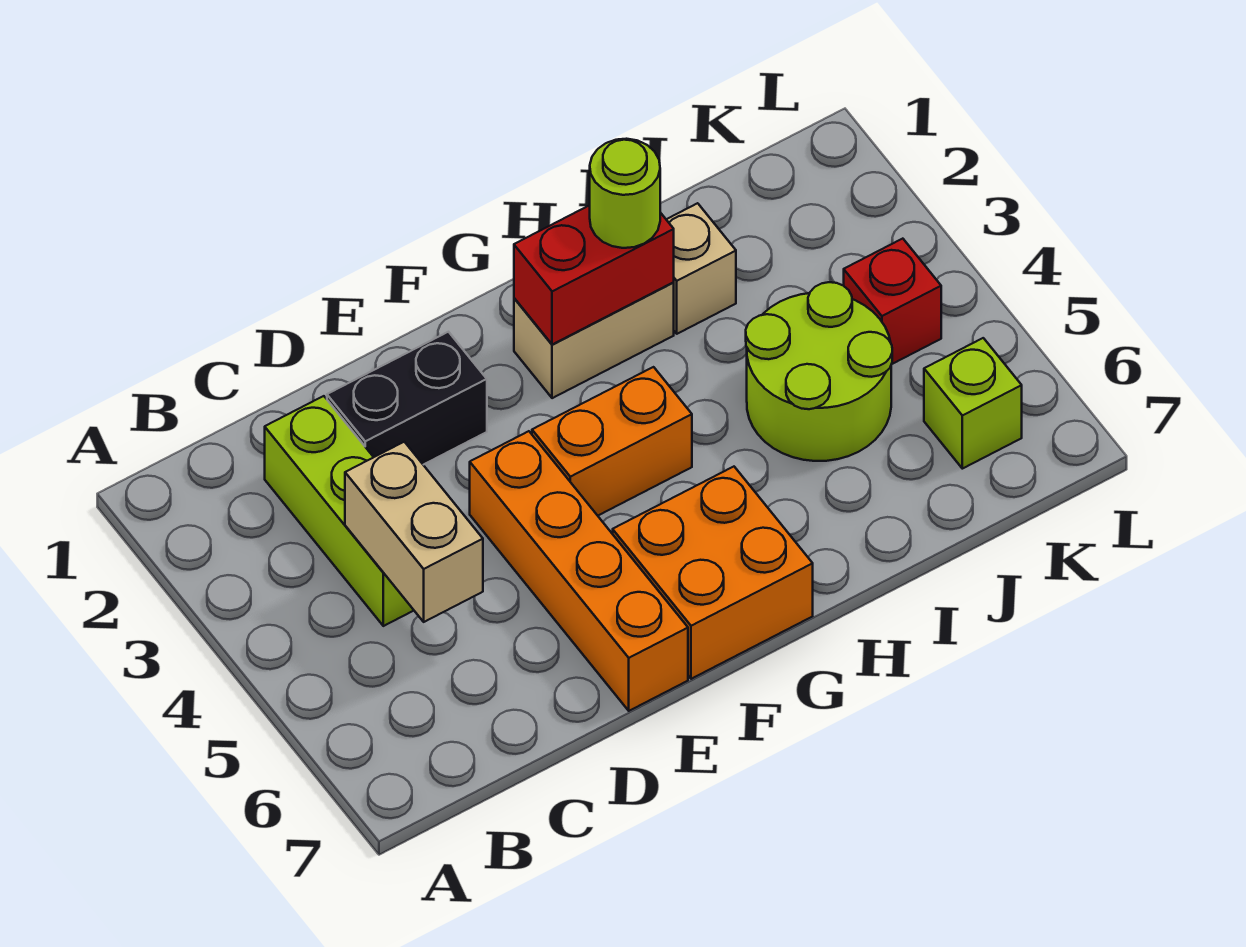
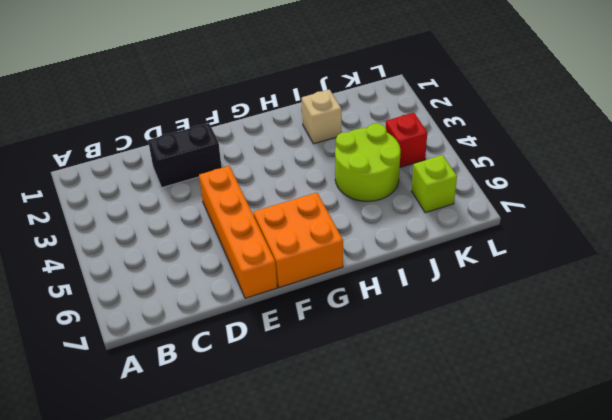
none -> lime brick C2:C4 level 1
none -> orange brick F4:G4 level 1
none -> tan brick G2:H2 level 1

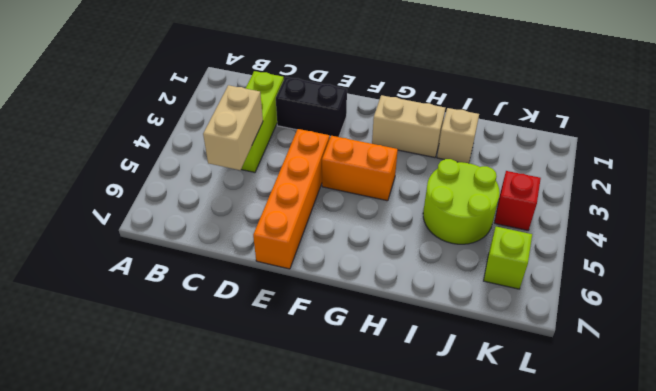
none -> orange brick F6:G7 level 1
none -> red brick G2:H2 level 2
none -> lime round brick H2 level 3

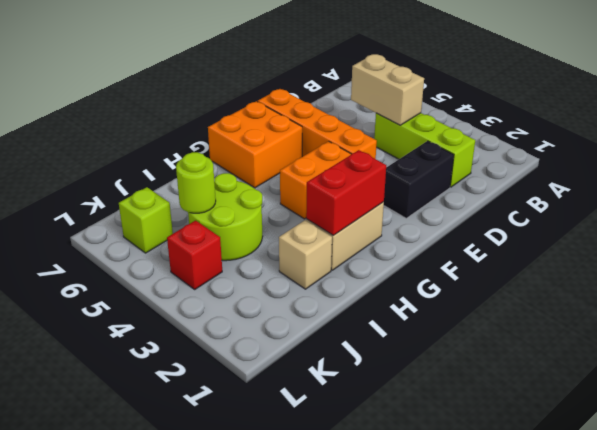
lime round brick J5 level 2 -> lime round brick H2 level 3

